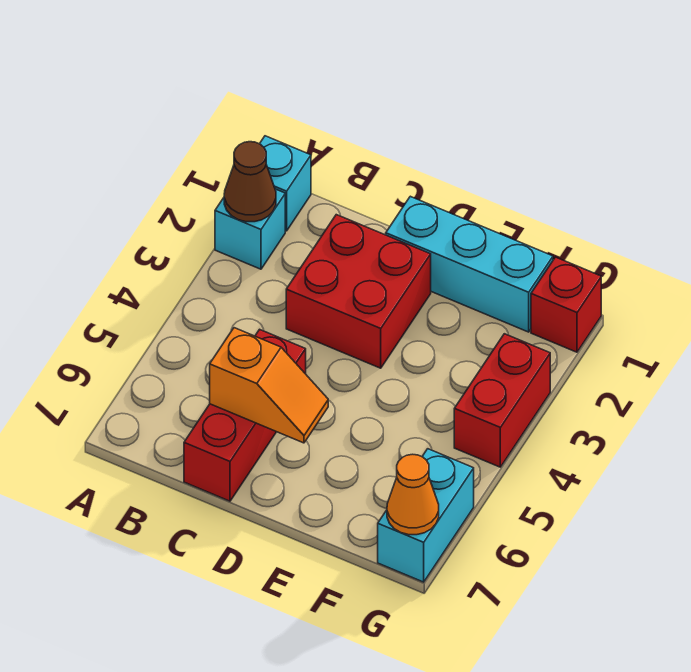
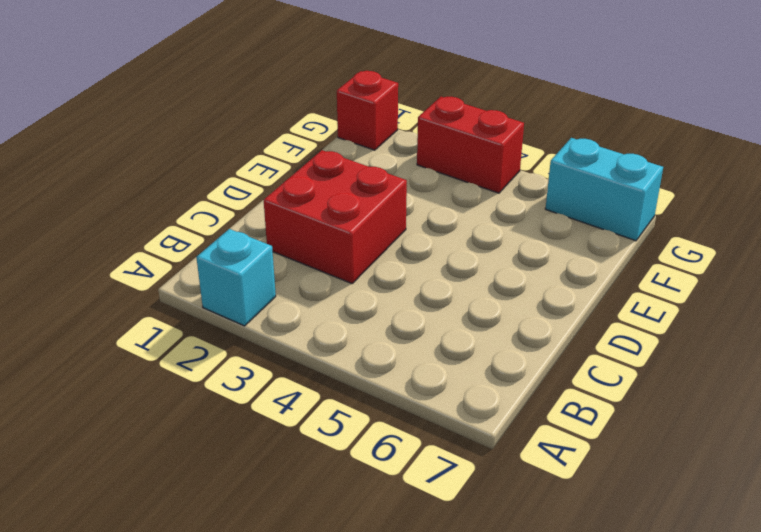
none -> cyan brick A1 level 1
none -> red brick C5:C7 level 1

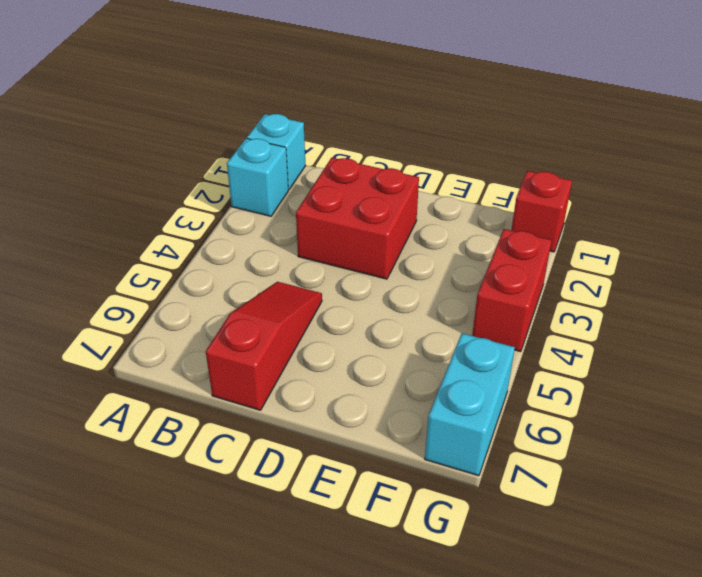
red slope C5:C7 level 1 top 7 -> red brick C5:C7 level 1
none -> cyan brick D1:F1 level 1
none -> brown cone A2 level 2

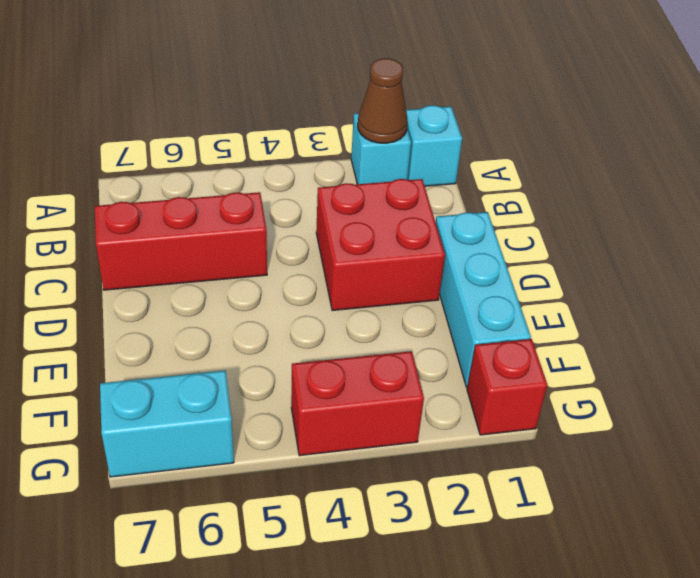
none -> orange slope C6:D6 level 2 top C
none -> orange cone G7 level 2

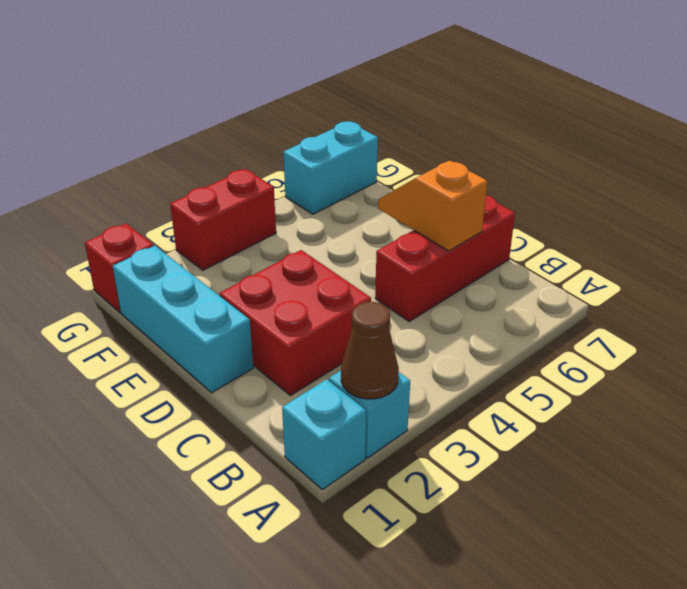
none -> orange cone G7 level 2

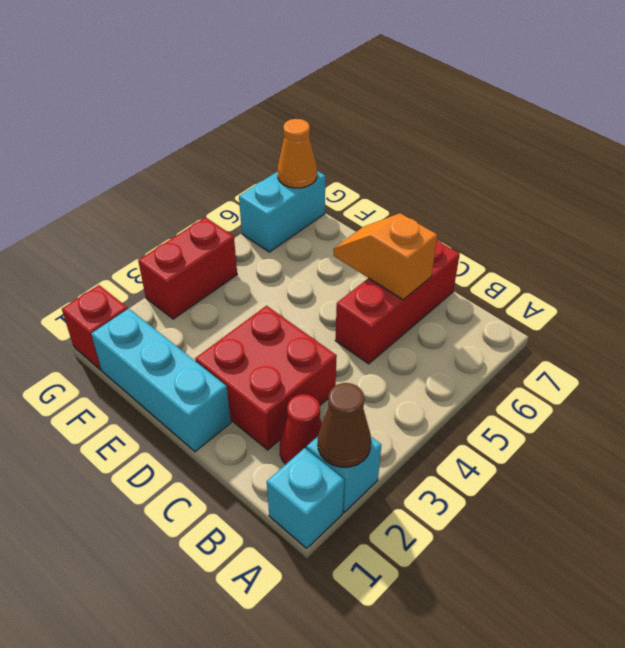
red cone B2 level 1 -> none

